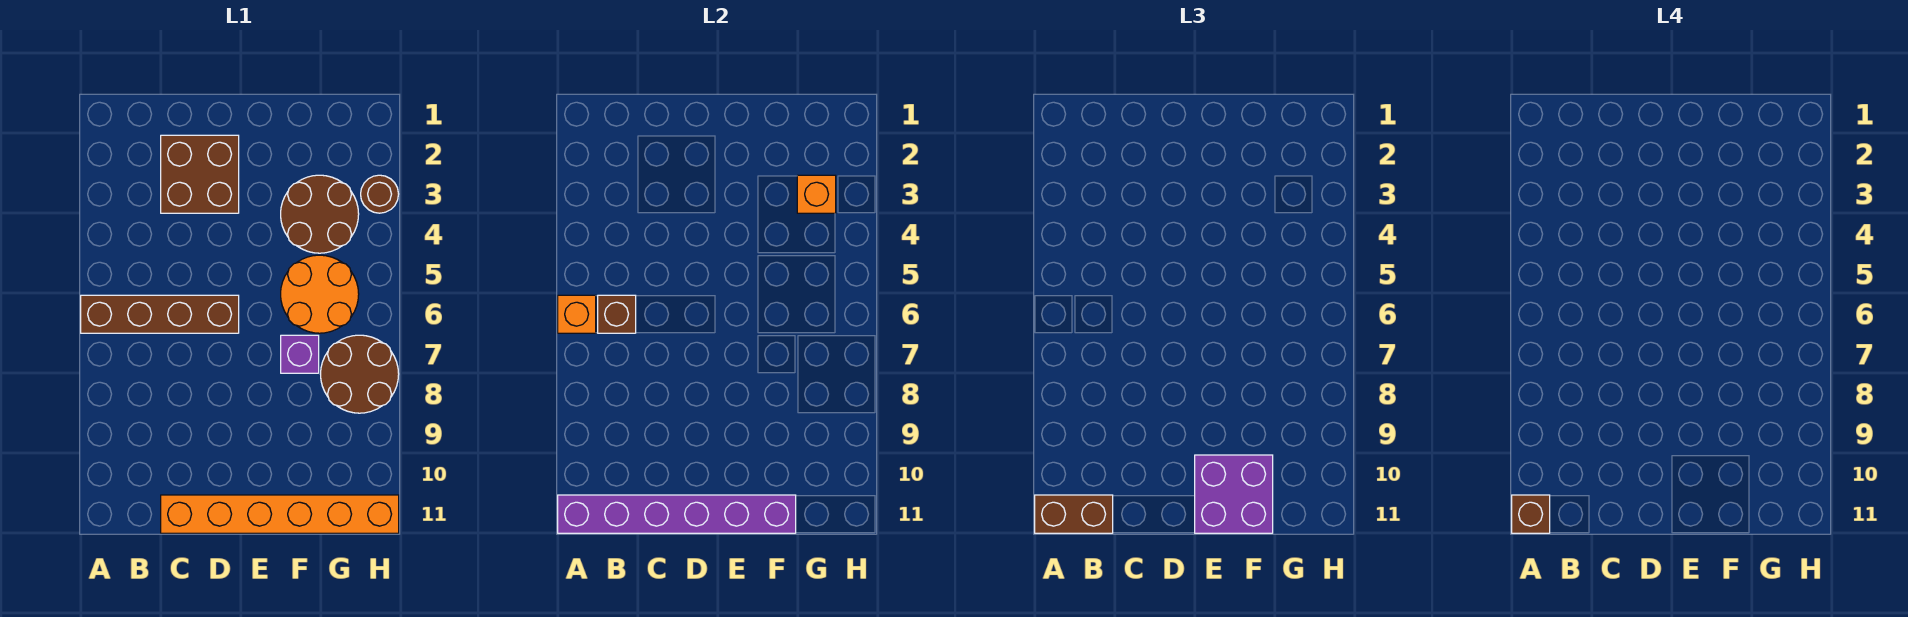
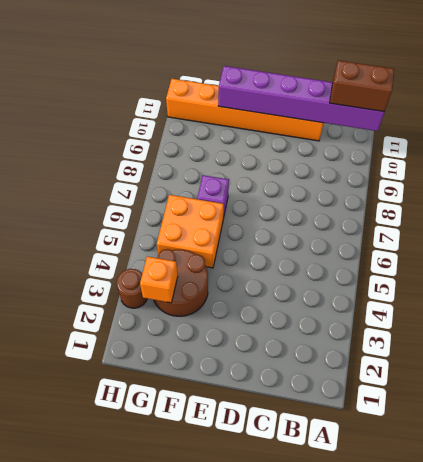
orange brick F5:G6 level 1 -> orange round brick F5:G6 level 1
none -> brown brick A6:D6 level 1
none -> brown brick C2:D3 level 1
none -> brown round brick G7:H8 level 1

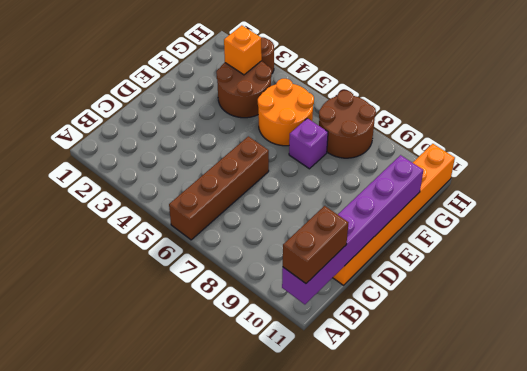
none -> brown brick C2:D3 level 1
none -> orange brick A6 level 2
none -> brown brick B6 level 2

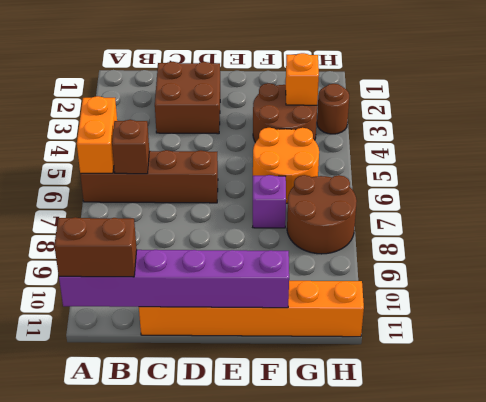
orange brick A5:A6 level 2 -> orange brick A6 level 2
none -> purple brick E10:F11 level 3
none -> brown brick A11 level 4

